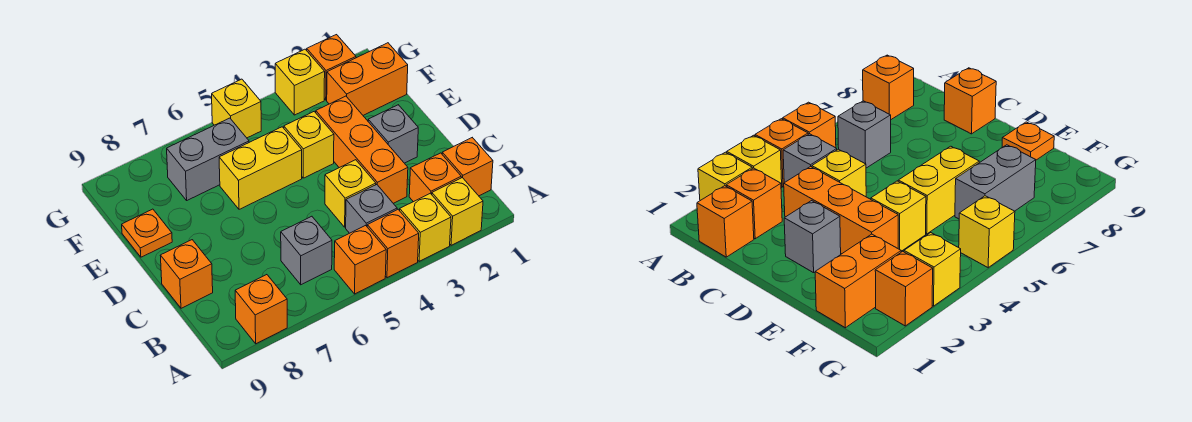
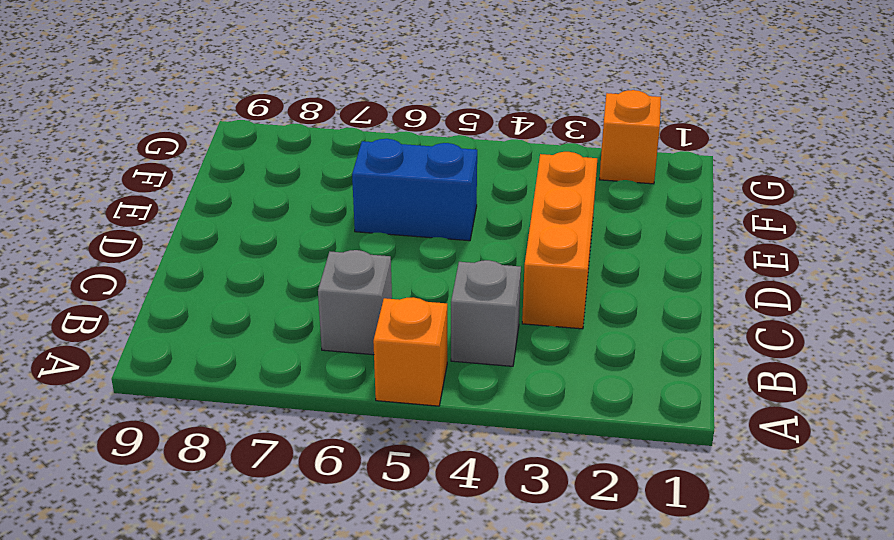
blue brick E5:E6 level 1 -> yellow brick E5:E6 level 1
none -> yellow brick A2 level 1
none -> yellow brick A3 level 1
none -> orange brick A4 level 1

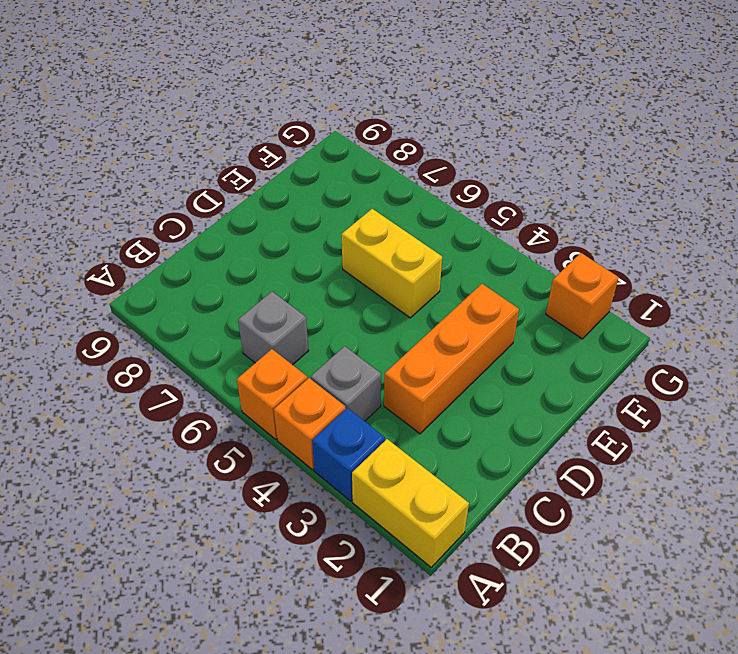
yellow brick A1:A2 level 1 -> yellow brick A2 level 1
blue brick A3 level 1 -> yellow brick A3 level 1
none -> orange brick A8 level 1
none -> orange brick B1 level 1
none -> orange brick B2 level 1

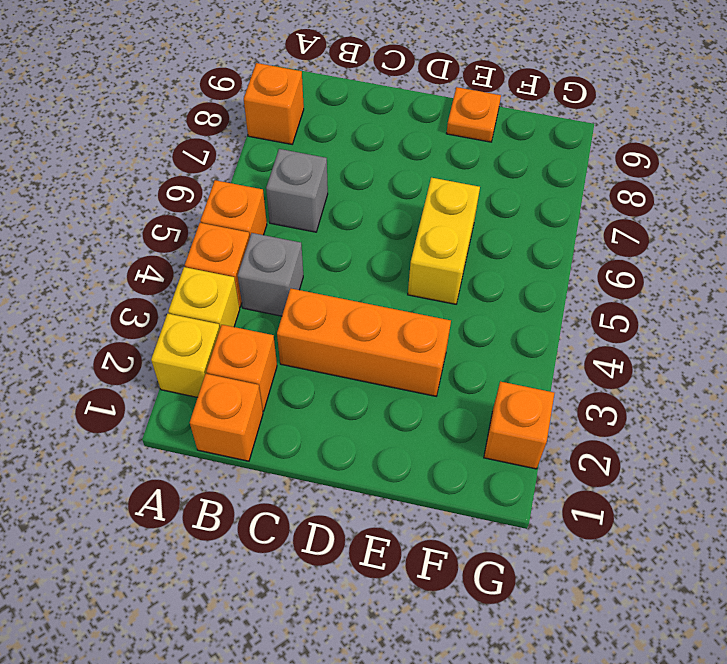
none -> yellow brick C4 level 1
none -> orange brick C9 level 1
none -> grey brick D2 level 1

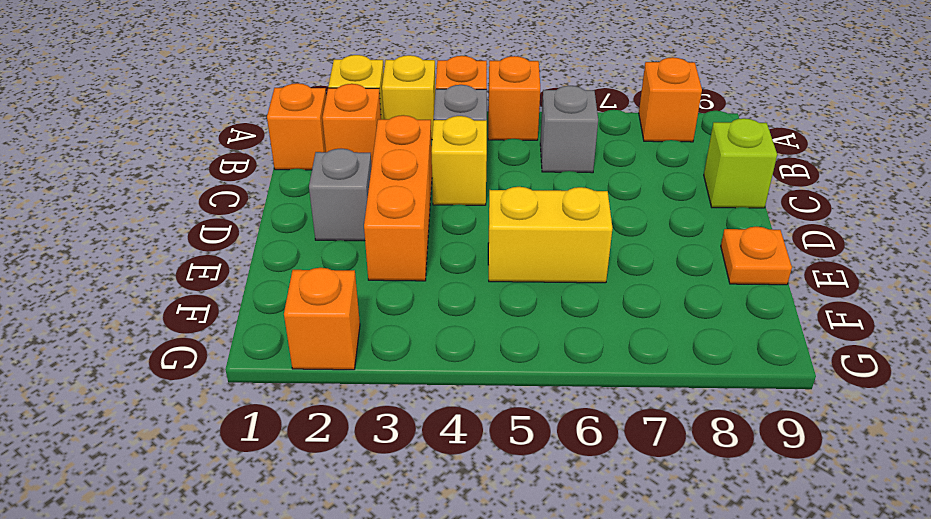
lime brick C9 level 1 -> orange brick C9 level 1
none -> yellow brick E4 level 1
none -> orange brick F1:F2 level 1
none -> grey brick F6:F7 level 1

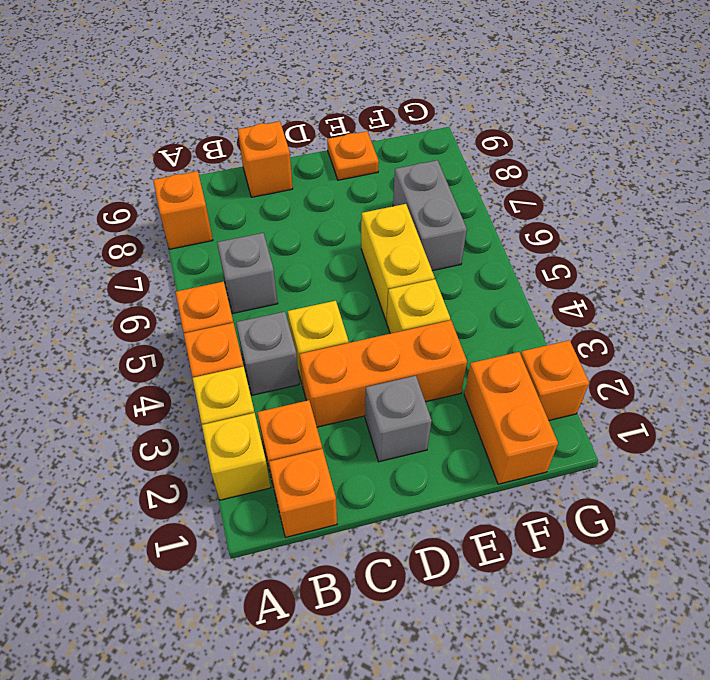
none -> yellow brick G3 level 1
none -> yellow brick G5 level 1

